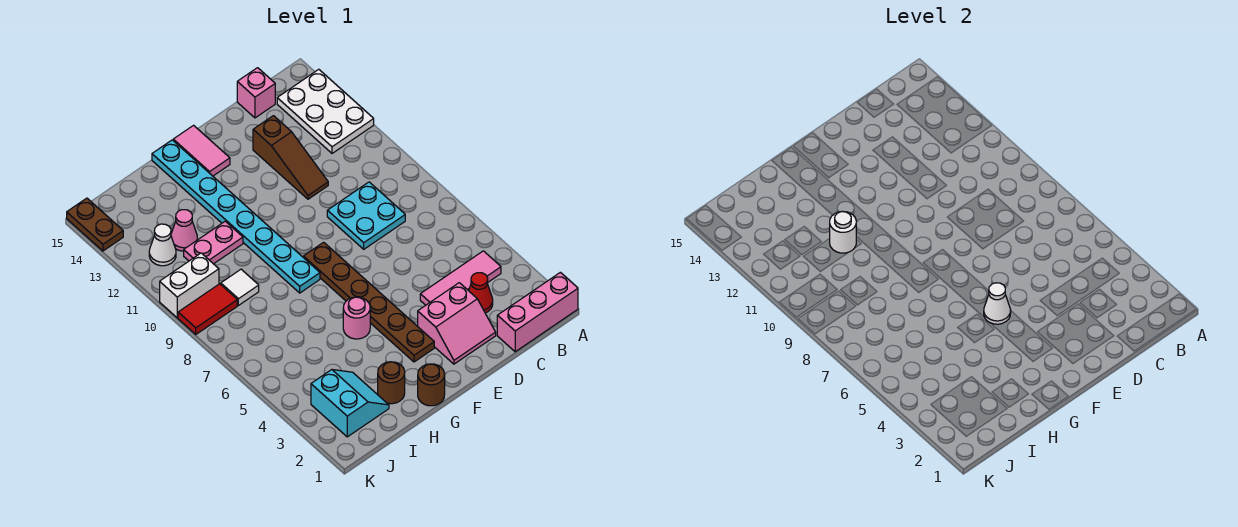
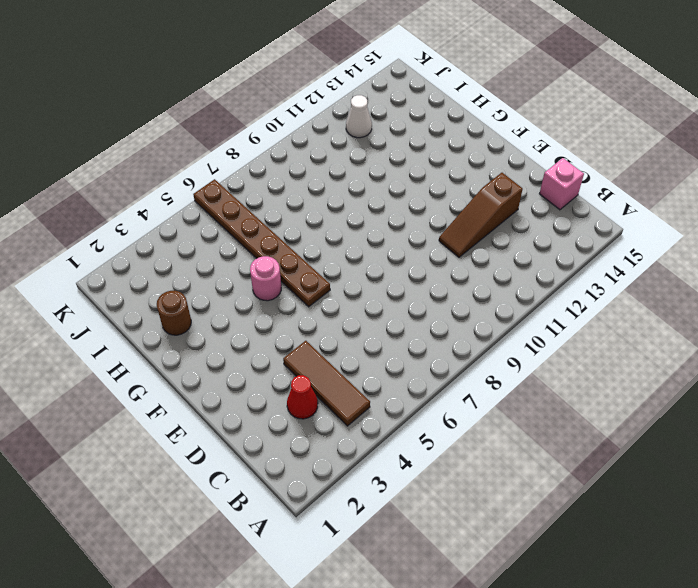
brown tile B4:D4 level 1 -> pink tile B4:D4 level 1
brown plate F6:K6 level 1 -> brown plate F3:F8 level 1
none -> pink brick A1:C1 level 1
none -> white plate A12:B14 level 1
none -> cyan plate C8:D9 level 1

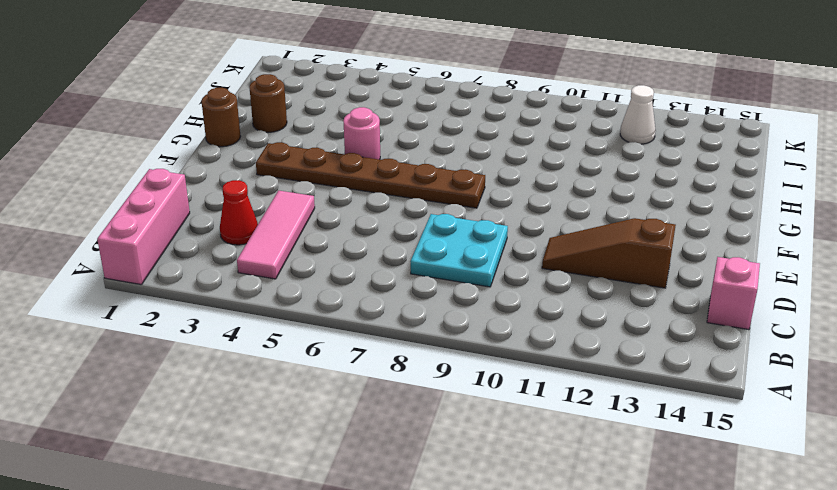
none -> white plate A12:B14 level 1
none -> pink slope D2:E3 level 1 top 3
none -> pink tile F14:F15 level 1

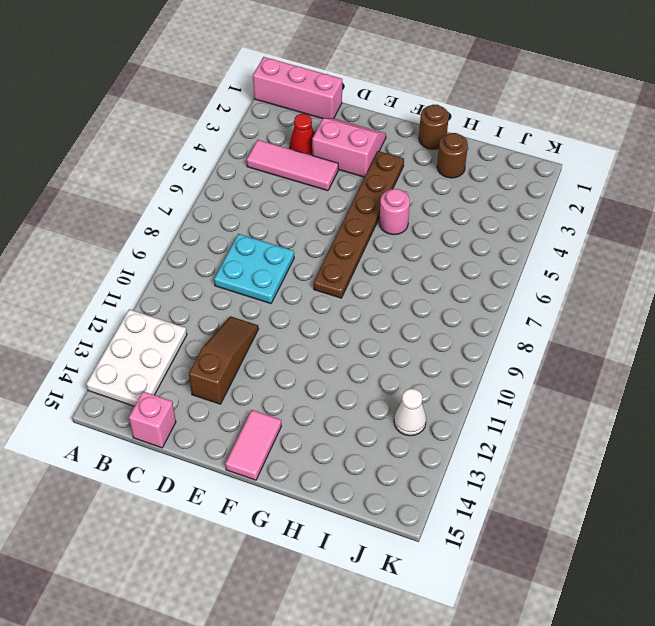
none -> cyan plate G8:G15 level 1
none -> pink plate H11:I11 level 1
none -> cyan slope I2:J3 level 1 top J

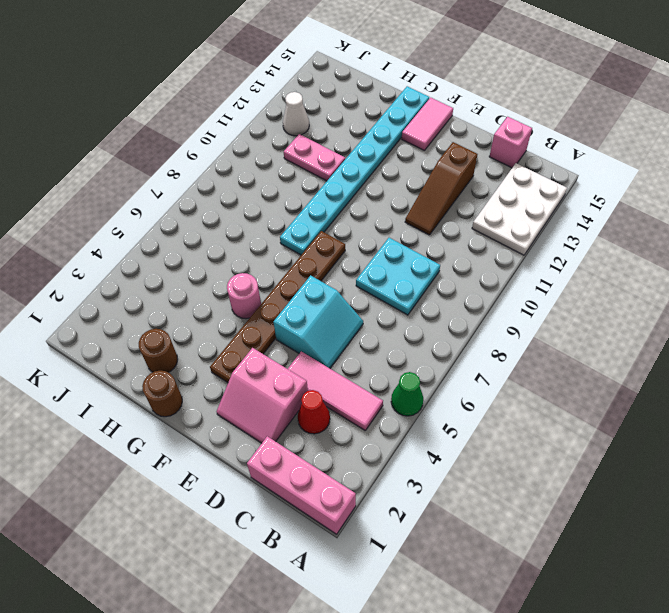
green cone A5 level 1 -> none
cyan slope D5:E6 level 1 top E -> cyan slope I2:J3 level 1 top J
none -> white tile I9 level 1
none -> pink cone I12 level 1
none -> red tile J9:K9 level 1

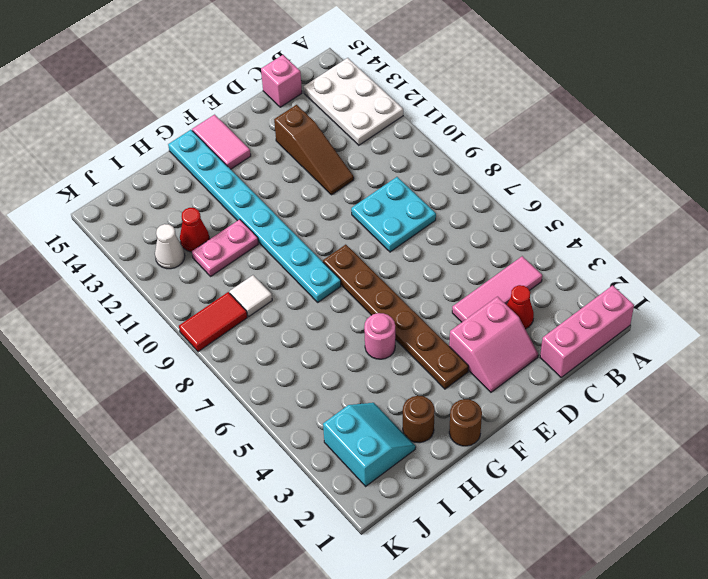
red cone I12 level 1 -> pink cone I12 level 1
none -> white brick J10:K10 level 1
none -> brown plate K14:K15 level 1
none -> white cone F5 level 2

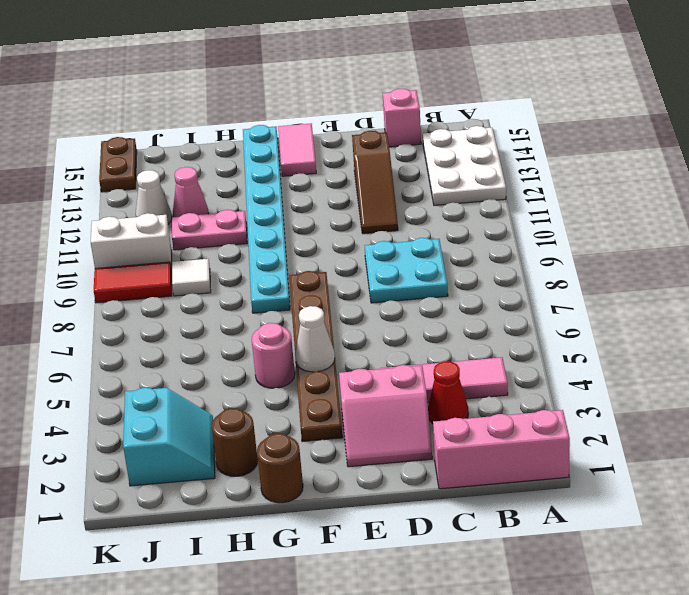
none -> white round brick H11 level 2

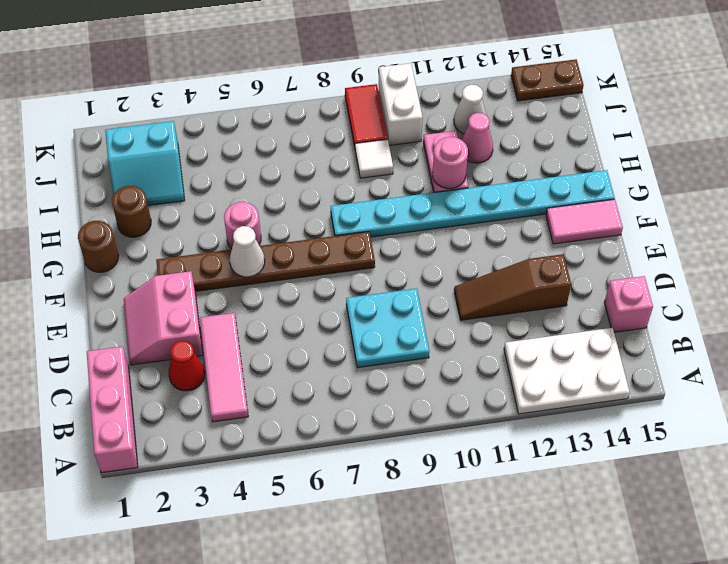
pink round brick H11 level 2 -> white round brick H11 level 2

